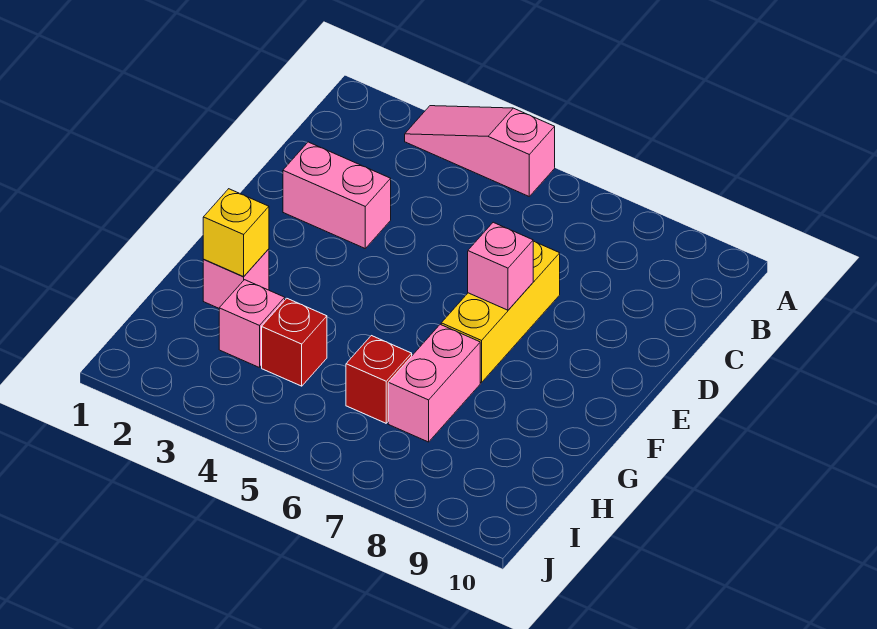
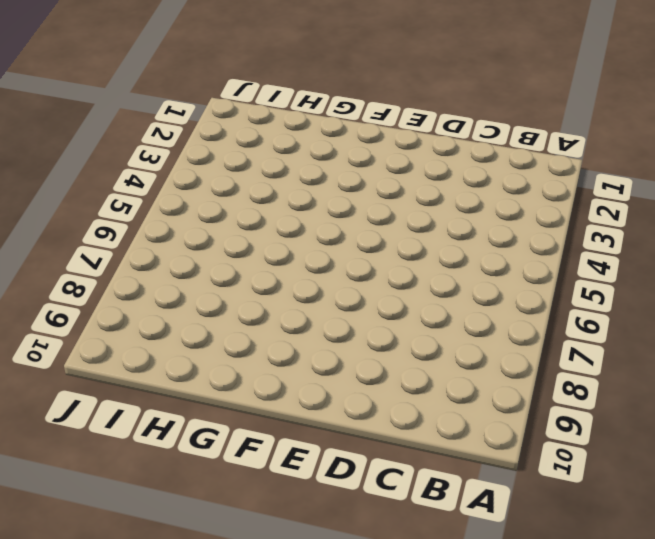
none -> pink slope A3:A5 level 1 top 5
none -> pink brick D2:D3 level 1

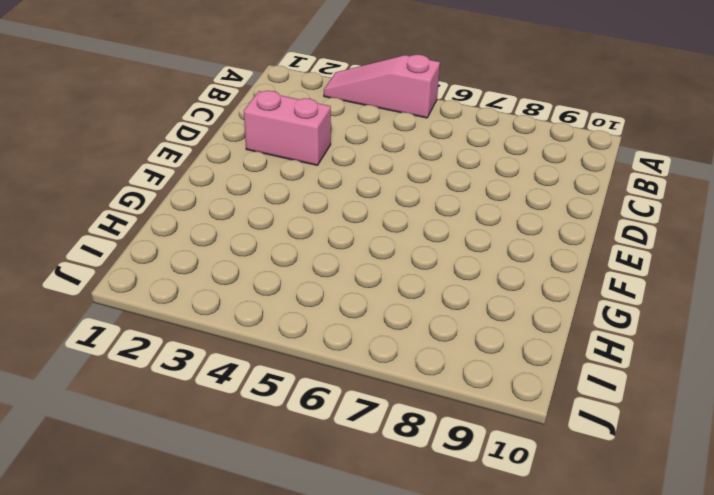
none -> yellow brick D7:F7 level 1
none -> pink brick G2 level 1

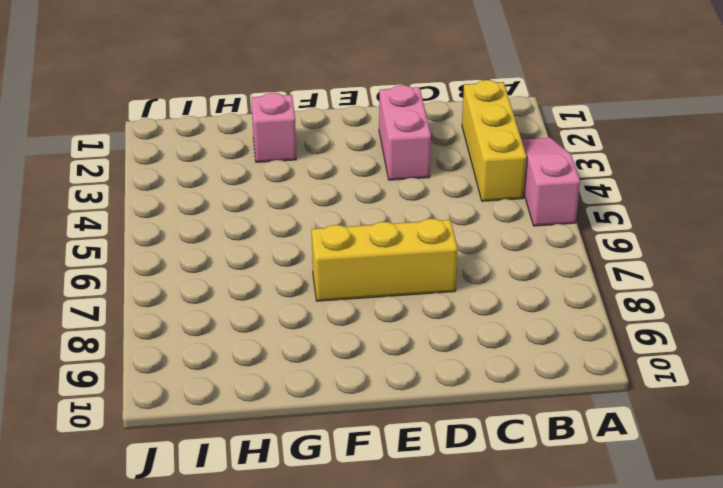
yellow brick B2:B4 level 1 -> none
none -> pink brick G7:H7 level 1
none -> pink brick H3 level 1

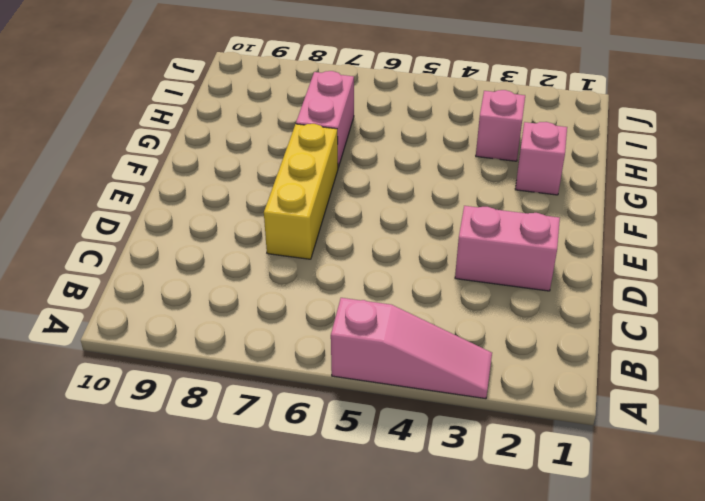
none -> red brick H4 level 1
none -> red brick H6 level 1

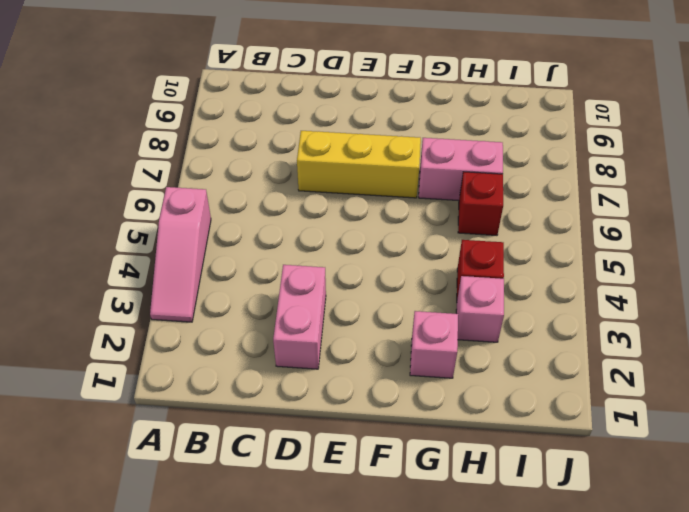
none -> pink brick E7 level 2
none -> yellow brick G2 level 2

